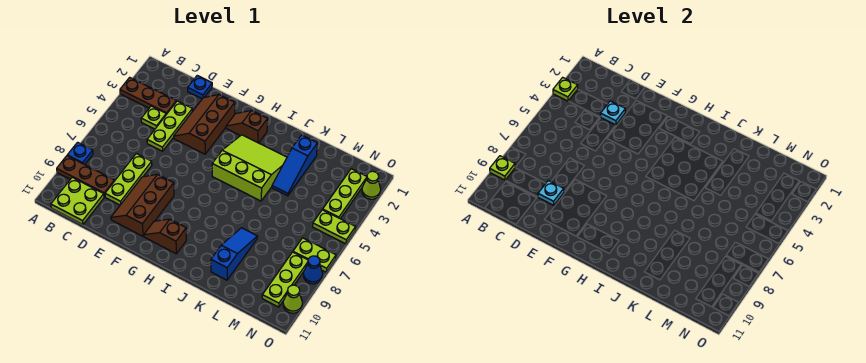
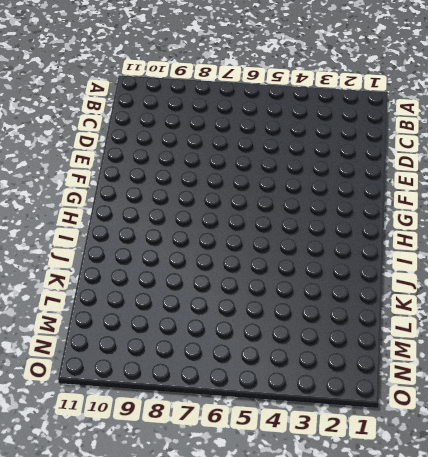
none -> brown plate A3:C3 level 1
none -> blue plate A8 level 1
none -> brown plate A9:C9 level 1

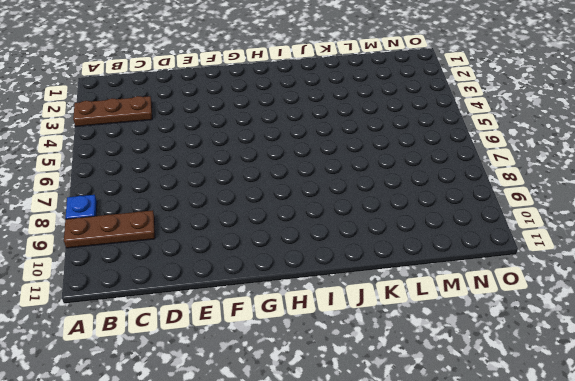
none -> lime plate B10:C11 level 1
none -> lime plate C4 level 1
none -> blue plate D1 level 1

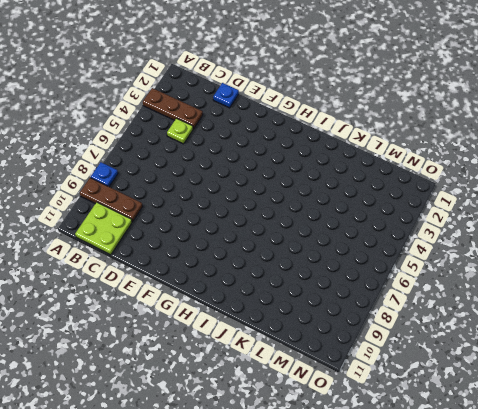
none -> lime plate D3:D5 level 1
none -> lime plate D7:D9 level 1
none -> brown slope E2:F4 level 1 top F

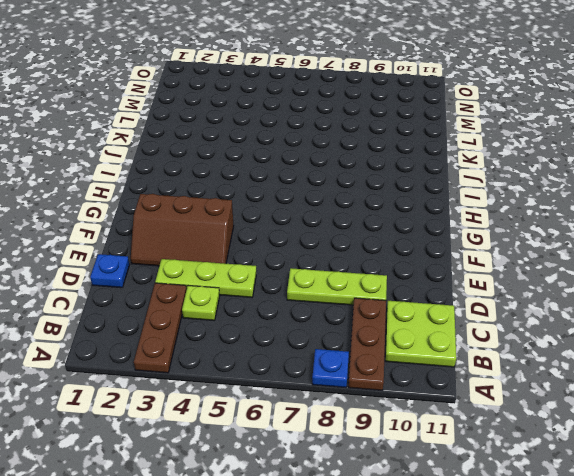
none -> brown slope E8:F10 level 1 top F
none -> brown slope G2:H2 level 1 top H
none -> brown slope G10:H10 level 1 top H

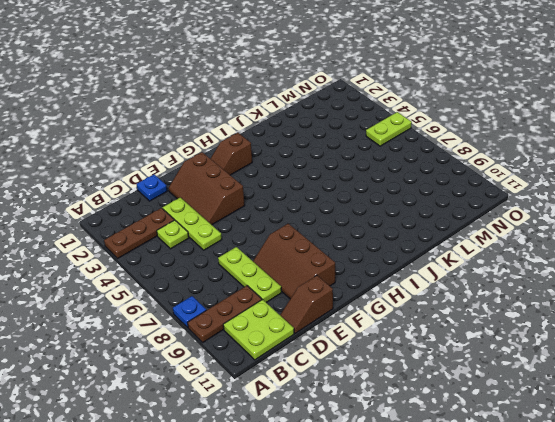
brown slope D11:E11 level 1 top E -> brown slope G10:H10 level 1 top H
none -> lime slope H3:J5 level 1 top 5
none -> blue slope K2:K4 level 1 top 2
none -> blue slope K8:K10 level 1 top 10

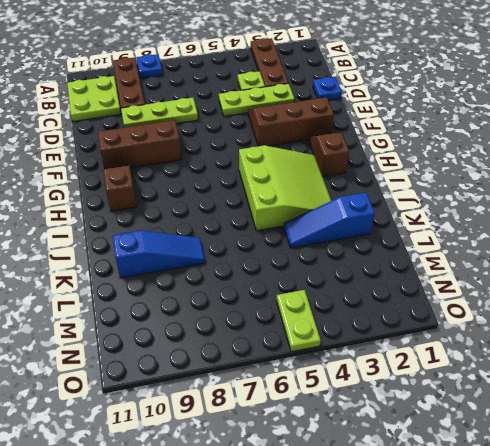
none -> lime plate N2:N4 level 1
none -> lime plate N7:O7 level 1
none -> lime plate N8:N10 level 1

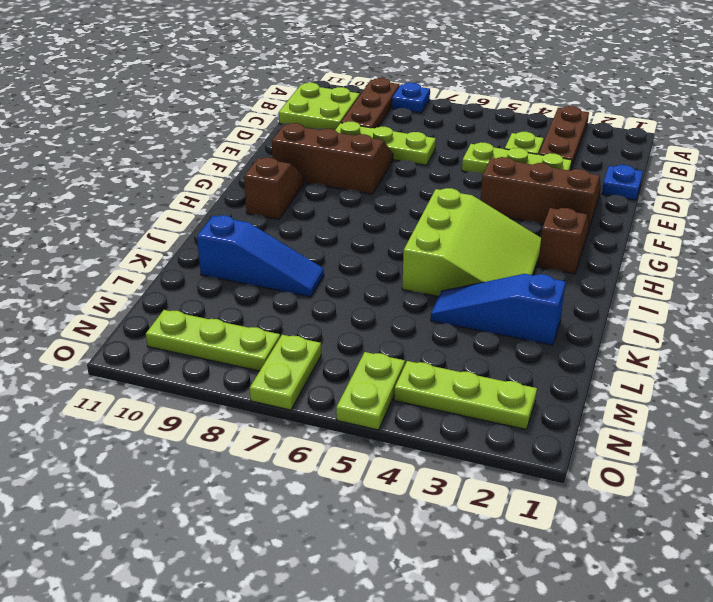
none -> lime cone O2 level 1
none -> blue cone O8 level 1
none -> lime cone O10 level 1

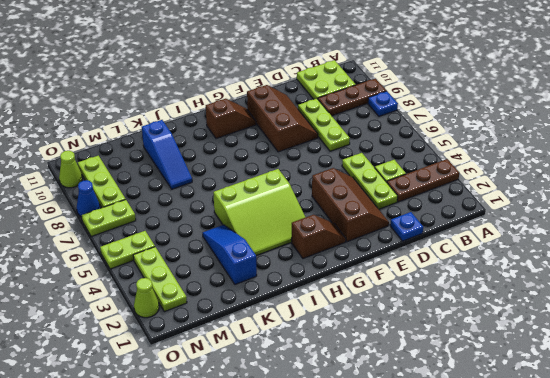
none -> lime plate A3 level 2
none -> lime plate A9 level 2
none -> cyan plate D3 level 2

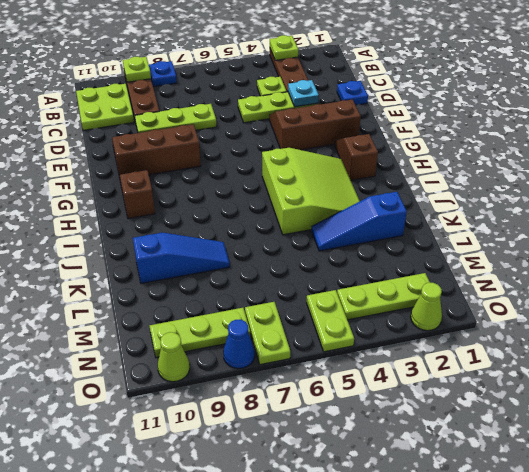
none -> cyan plate D9 level 2

